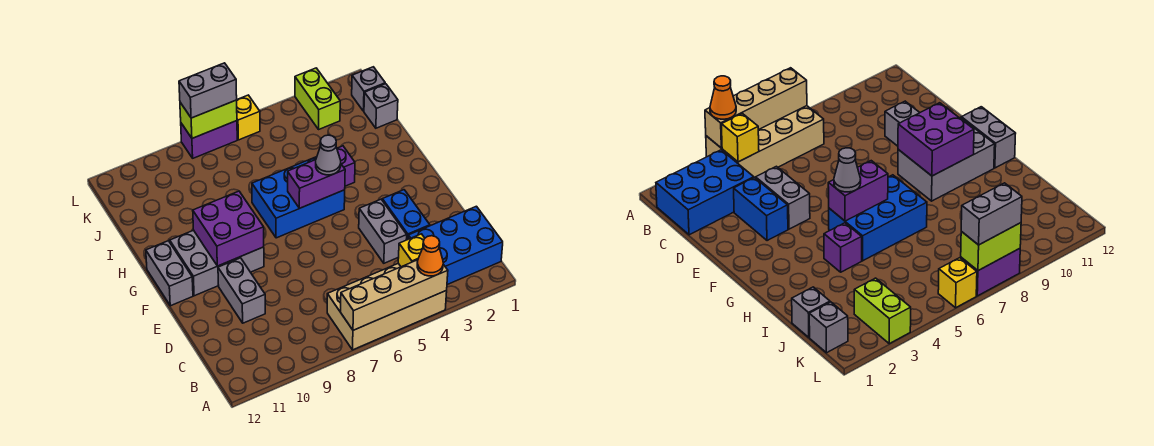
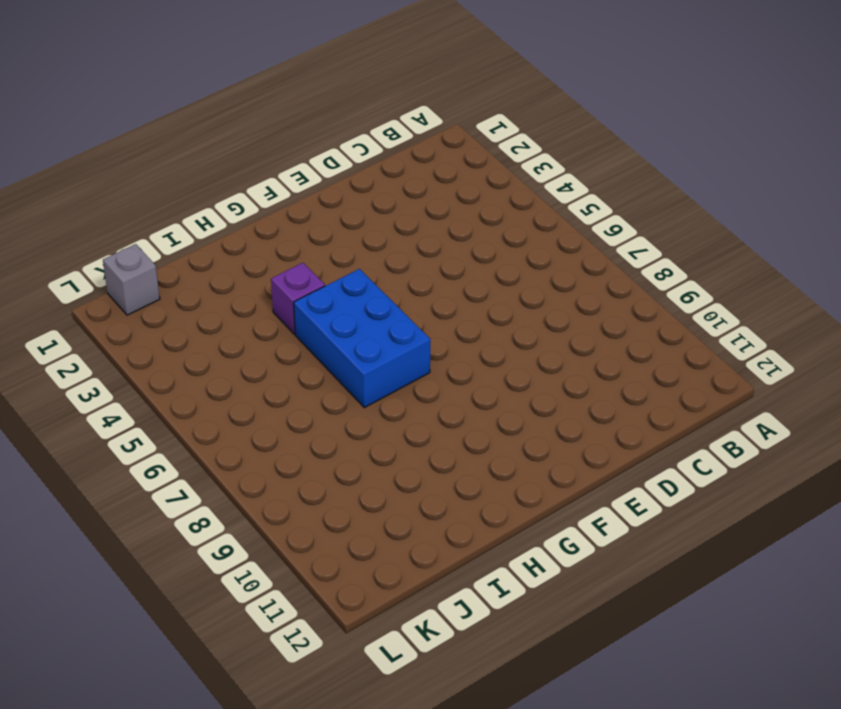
none -> tan brick A4:B7 level 1
none -> blue brick B1:C3 level 1
none -> blue brick D3:E3 level 1

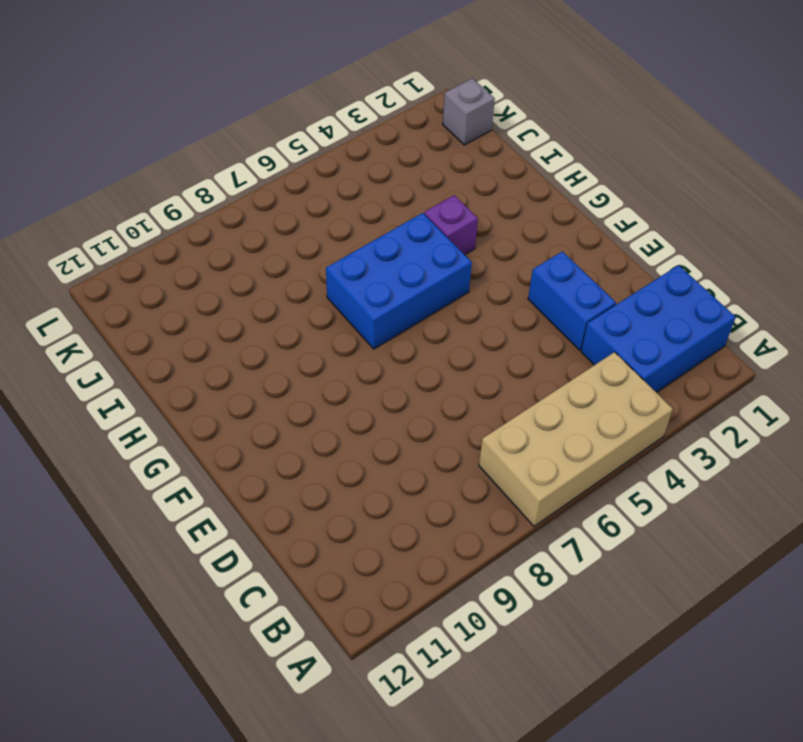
none -> grey brick D4:E4 level 1
none -> grey brick D10:E10 level 1
none -> grey brick F9:G11 level 1

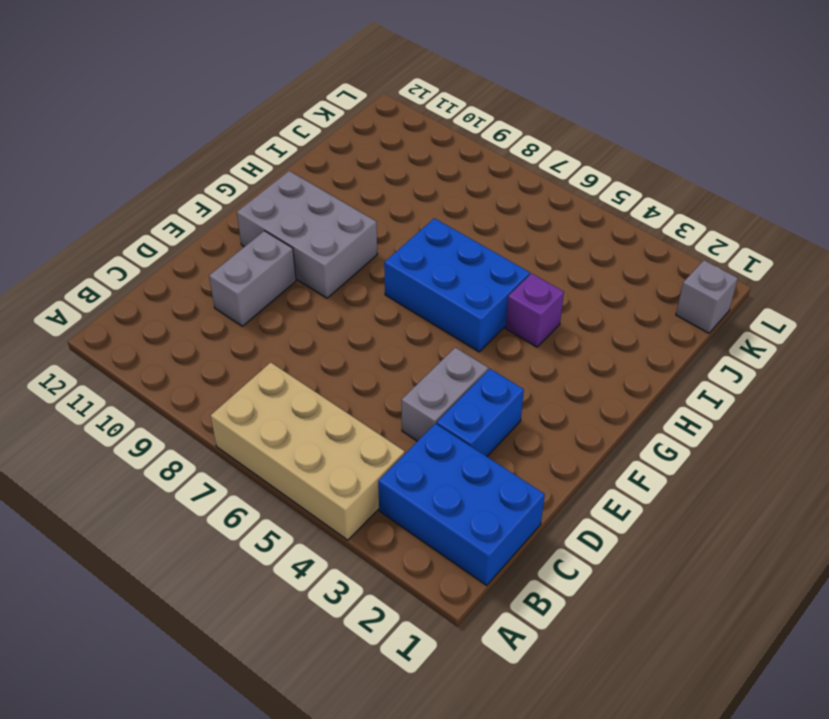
none -> grey brick F12:G12 level 1
none -> grey brick J1 level 1
none -> lime brick K3:L3 level 1

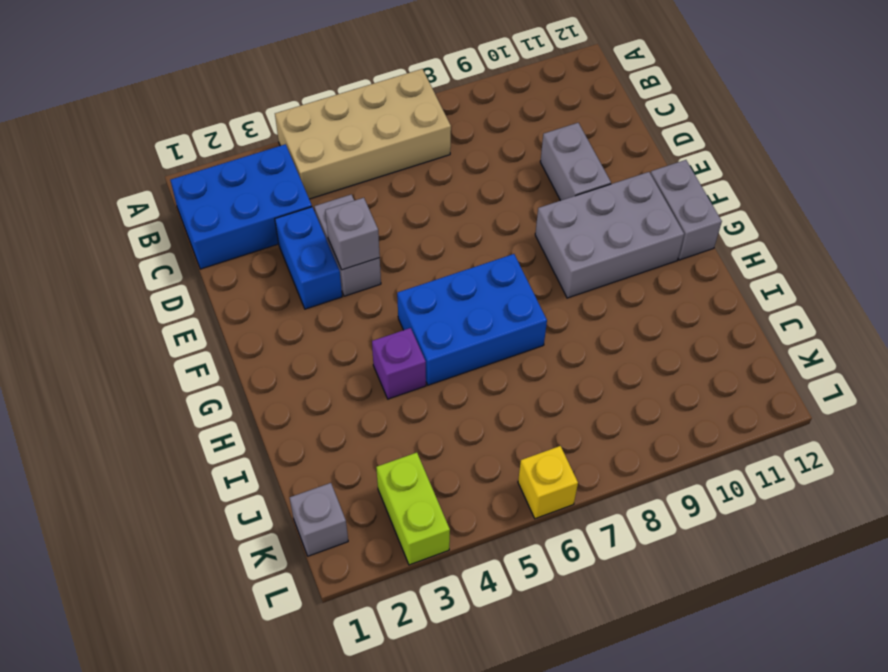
grey brick E4 level 2 -> grey brick J1 level 1
none -> purple brick L7:L8 level 1
none -> tan brick A4:A7 level 2
none -> yellow brick B4 level 2

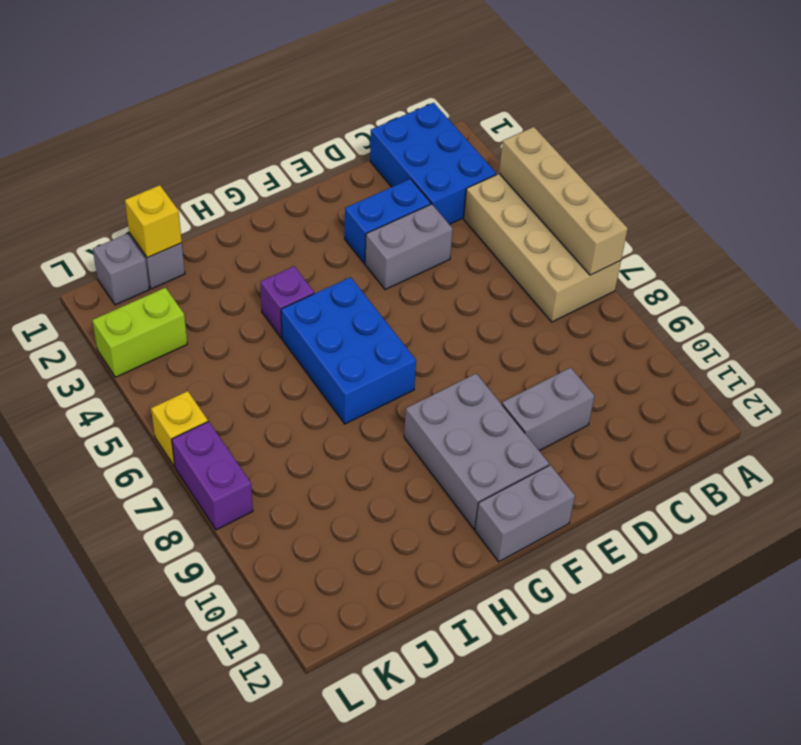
yellow brick J1 level 2 -> yellow brick B4 level 2
none -> purple brick F9:G10 level 2
none -> purple brick G5:G6 level 2
none -> lime brick L7:L8 level 2

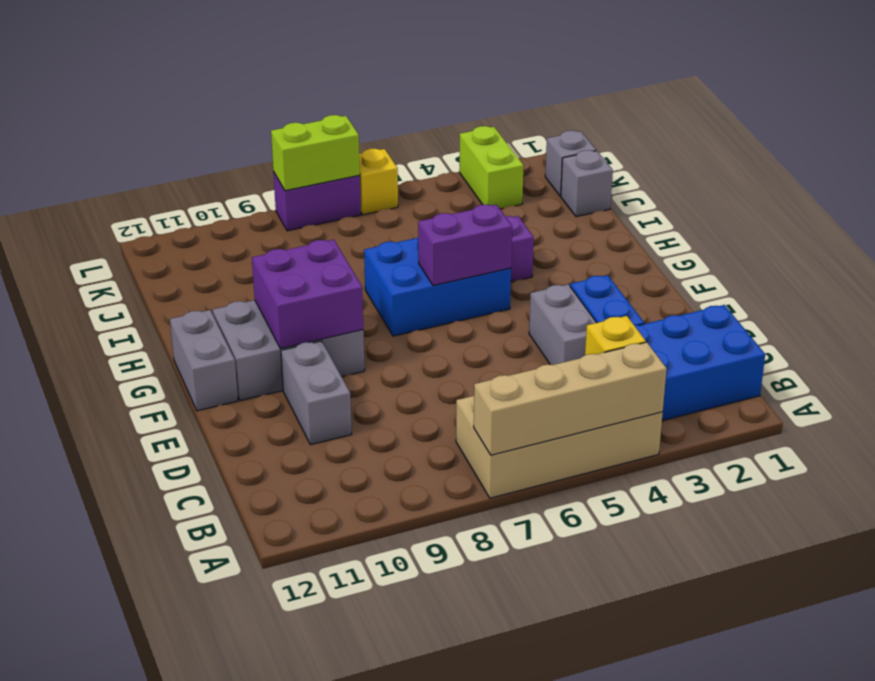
none -> orange cone A4 level 3
none -> grey cone G5 level 3
none -> grey brick L7:L8 level 3

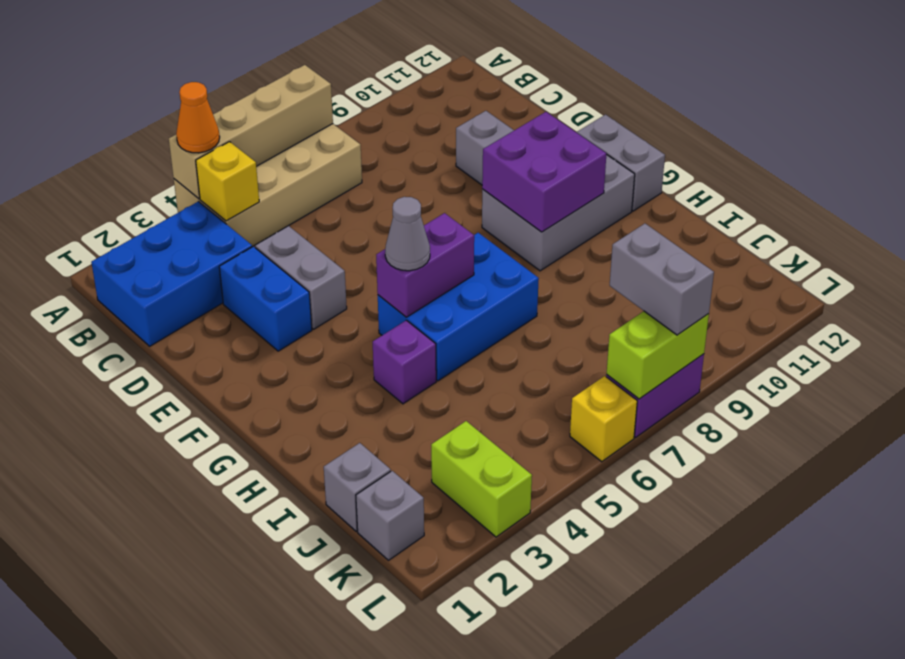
grey brick K8:L8 level 3 -> grey brick L7:L8 level 3

